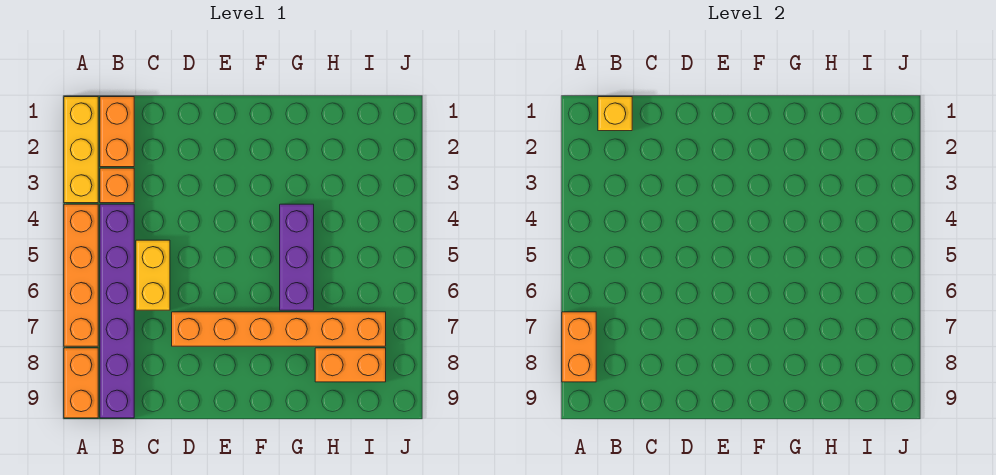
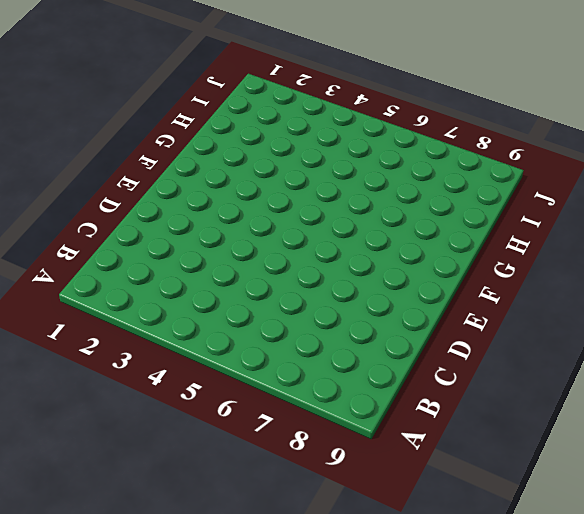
none -> yellow brick A1:A3 level 1
none -> orange brick A4:A7 level 1
none -> orange brick A8:A9 level 1

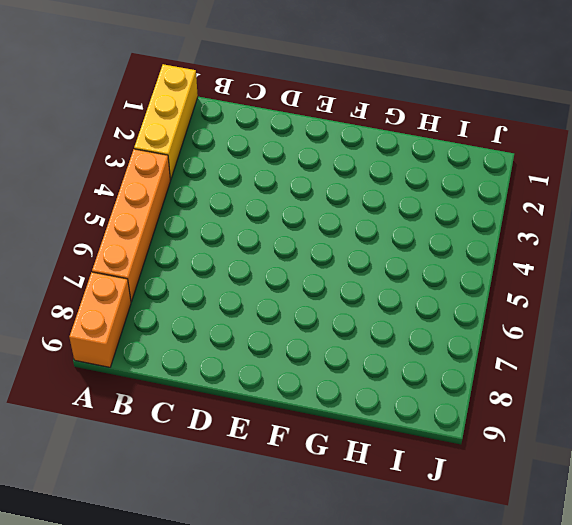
none -> orange brick B1:B2 level 1
none -> orange brick B3 level 1
none -> purple brick B4:B9 level 1

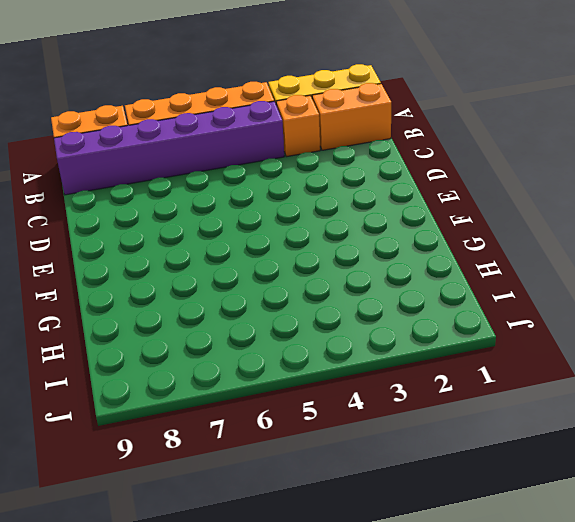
none -> yellow brick C5:C6 level 1
none -> orange brick D7:I7 level 1
none -> purple brick G4:G6 level 1

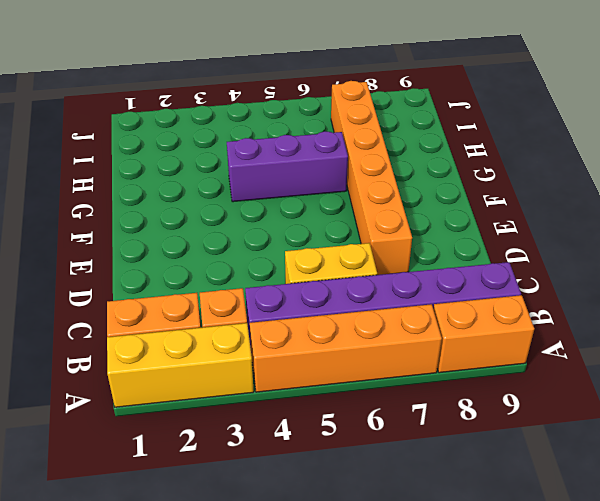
none -> orange brick H8:I8 level 1
none -> orange brick A7:A8 level 2
none -> yellow brick B1 level 2

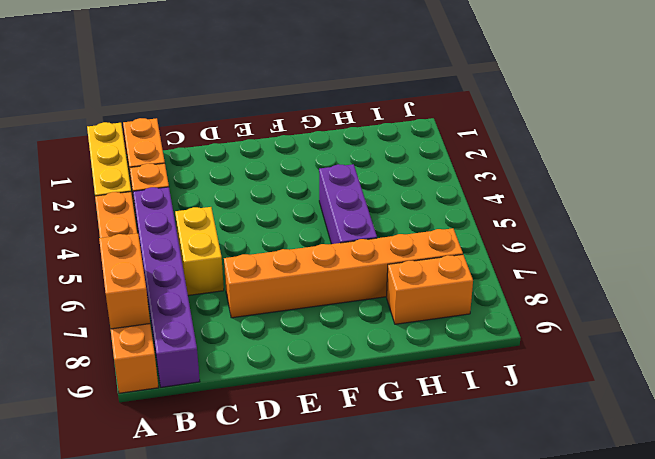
none -> yellow brick B1 level 2

